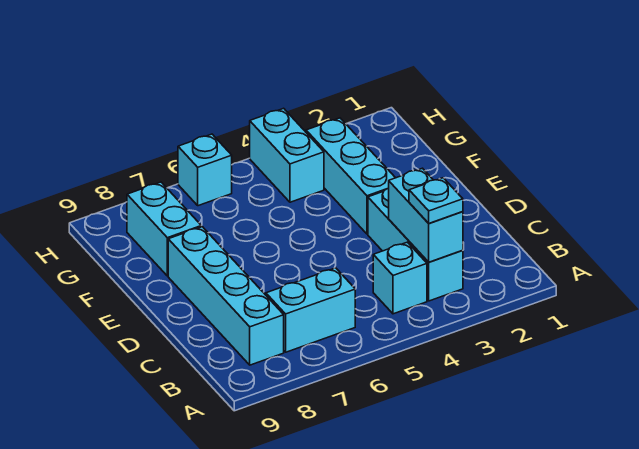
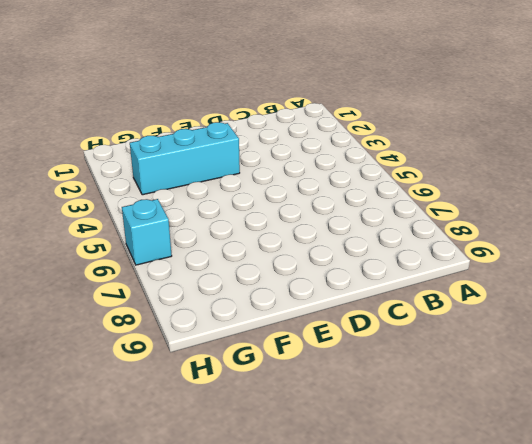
none -> cyan brick B3:D3 level 1
none -> cyan brick B4 level 1

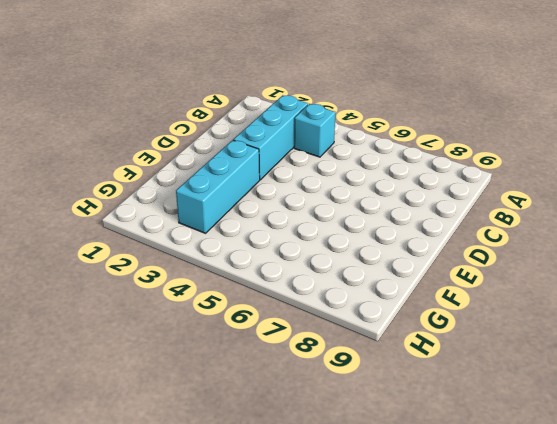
none -> cyan brick B6:B7 level 1
none -> cyan brick B8:E8 level 1

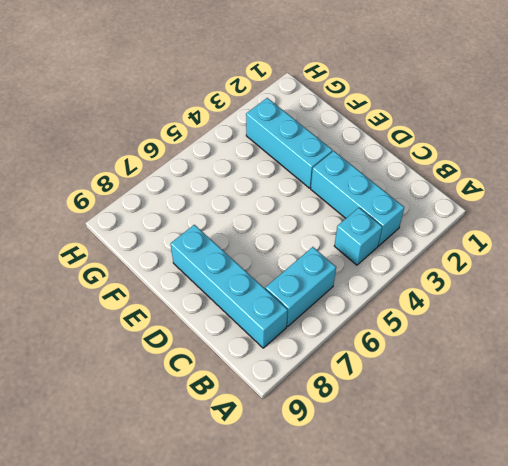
none -> cyan brick F8:G8 level 1
none -> cyan brick G4:H4 level 1

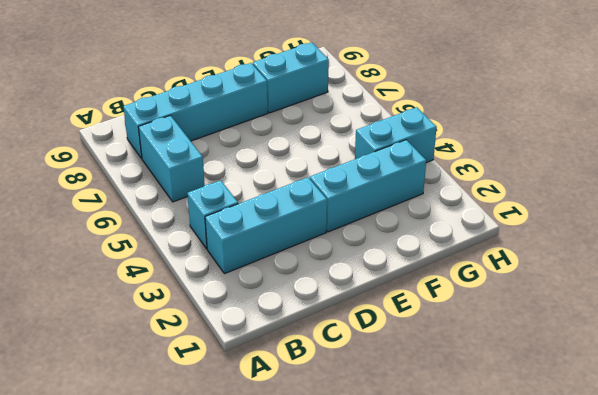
none -> cyan brick H6 level 1
none -> cyan brick B3:C3 level 2

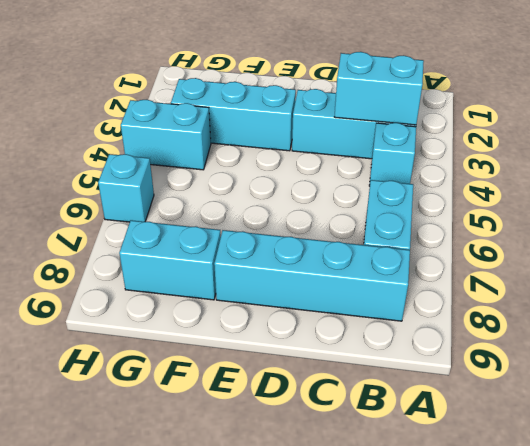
none -> cyan plate B3 level 3

